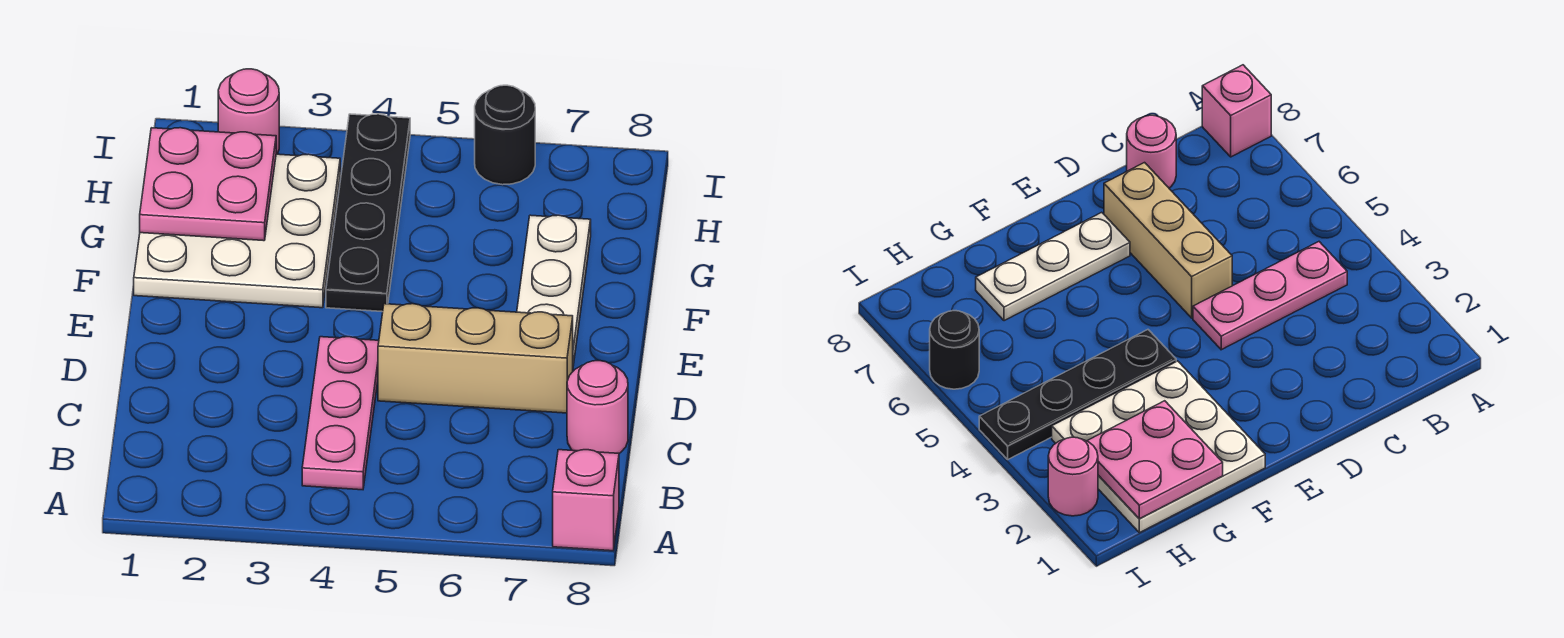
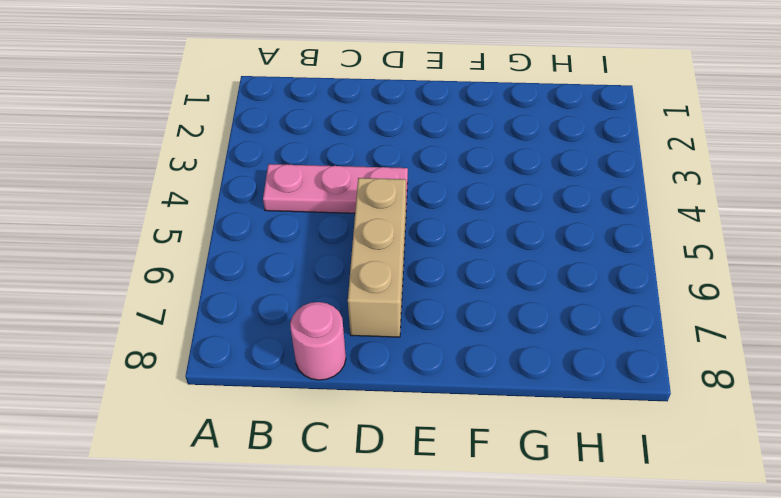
none -> pink brick A8 level 1
none -> white plate E7:G7 level 1

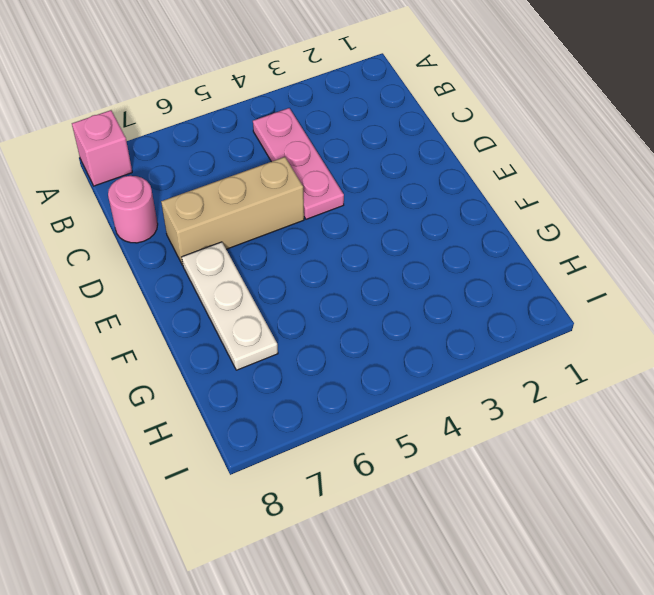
none -> white plate F1:H3 level 1
none -> black plate F4:I4 level 1

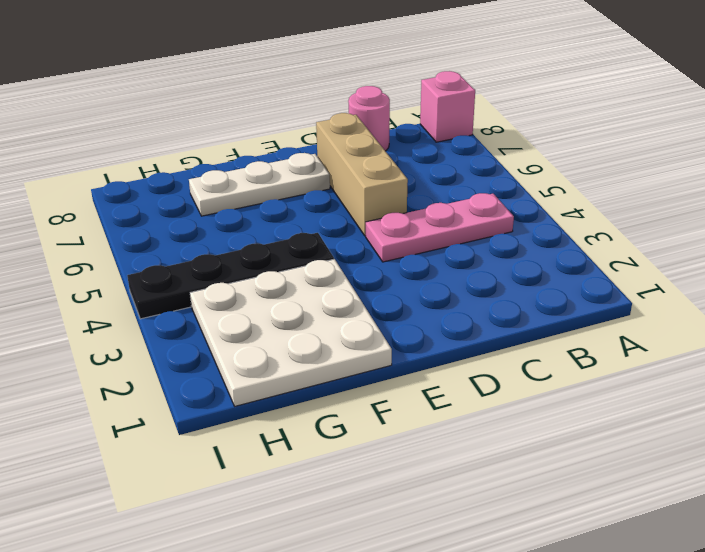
none -> pink round brick I2 level 1
none -> black round brick I6 level 1

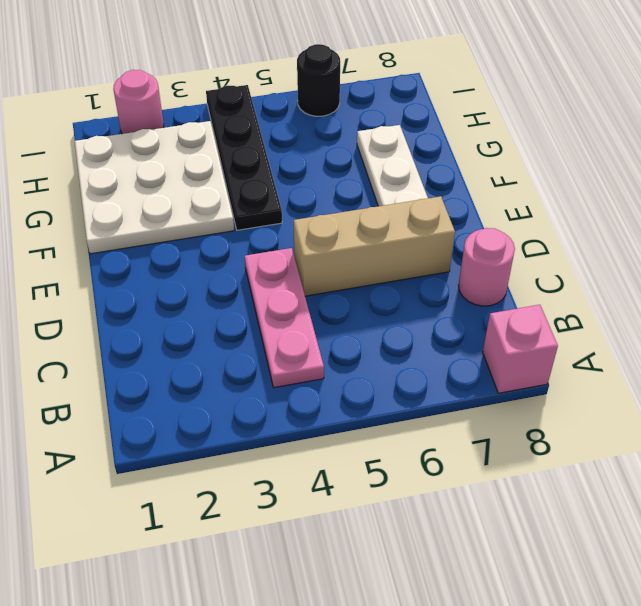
none -> pink plate G1:H2 level 2

